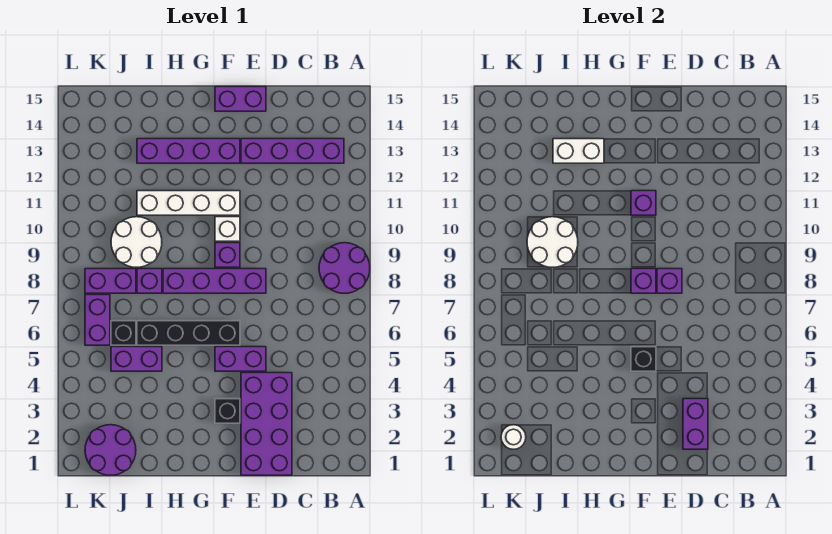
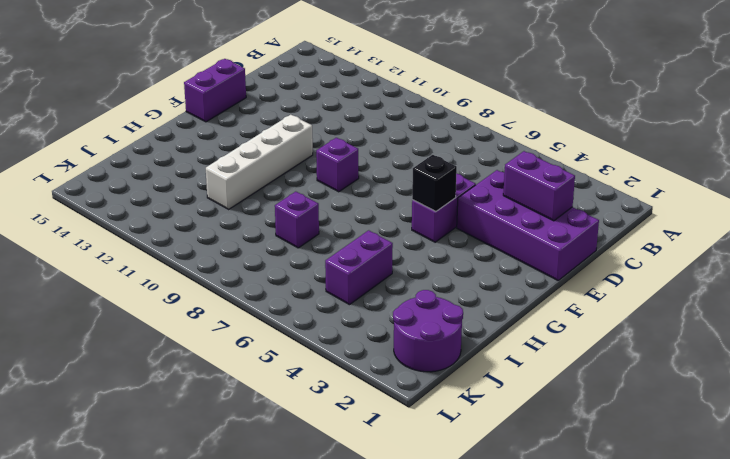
none -> purple round brick A8:B9 level 1
none -> purple brick B13:E13 level 1
none -> purple brick E8:H8 level 1

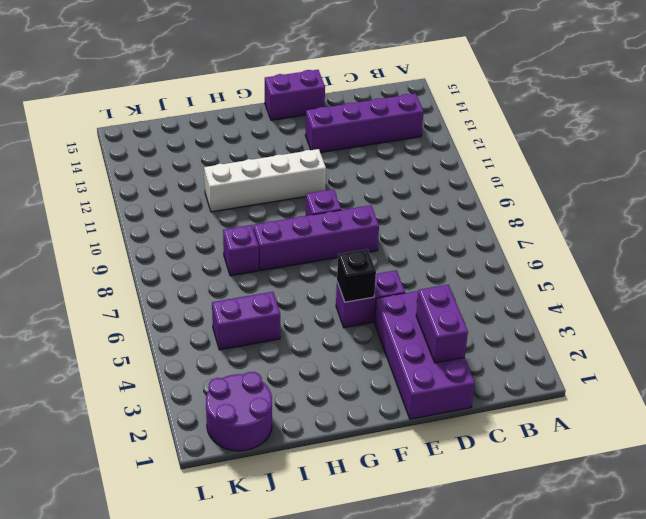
none -> purple round brick A8:B9 level 1
none -> black brick F3 level 1
none -> black brick F6:I6 level 1

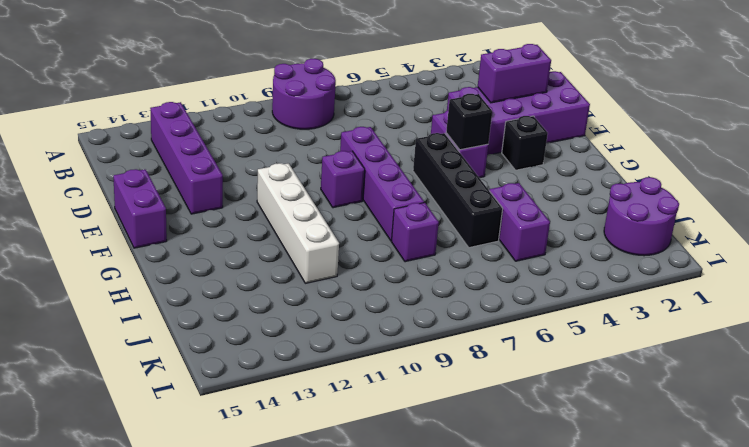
none -> white brick F10 level 1
none -> purple brick F13:I13 level 1
none -> white round brick I9:J10 level 1

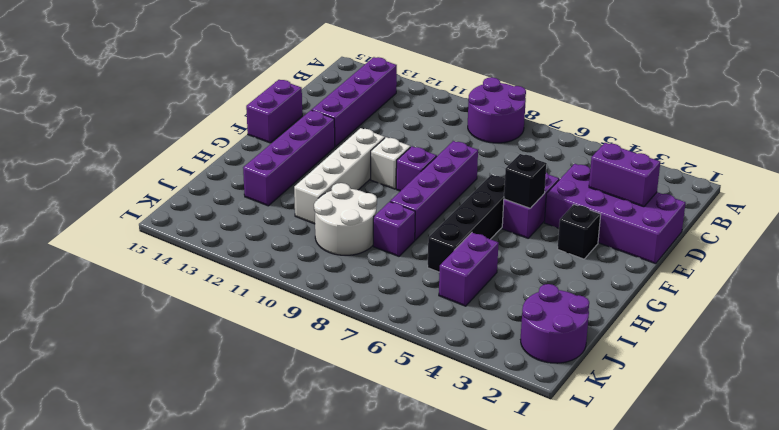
none -> black brick J6 level 1
none -> purple brick J8:K8 level 1
none -> purple brick K6:K7 level 1

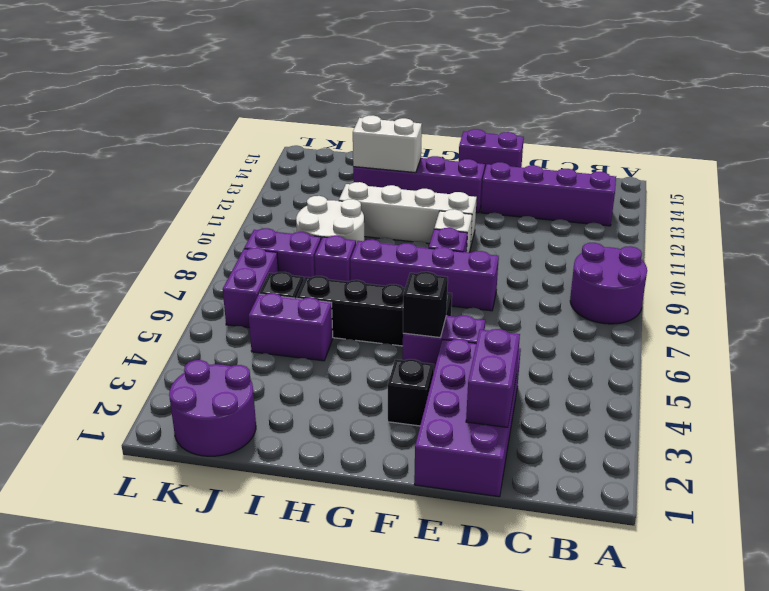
none -> purple brick E8 level 2
none -> purple brick F8 level 2
none -> purple brick F11 level 2

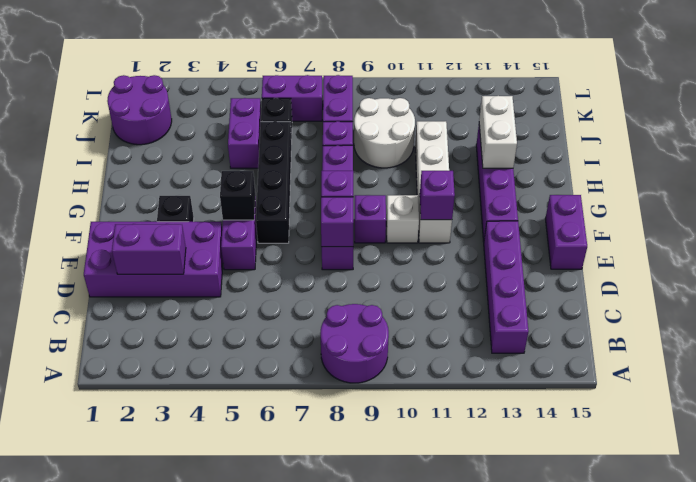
none -> white round brick I9:J10 level 2
none -> white round brick K2 level 2

